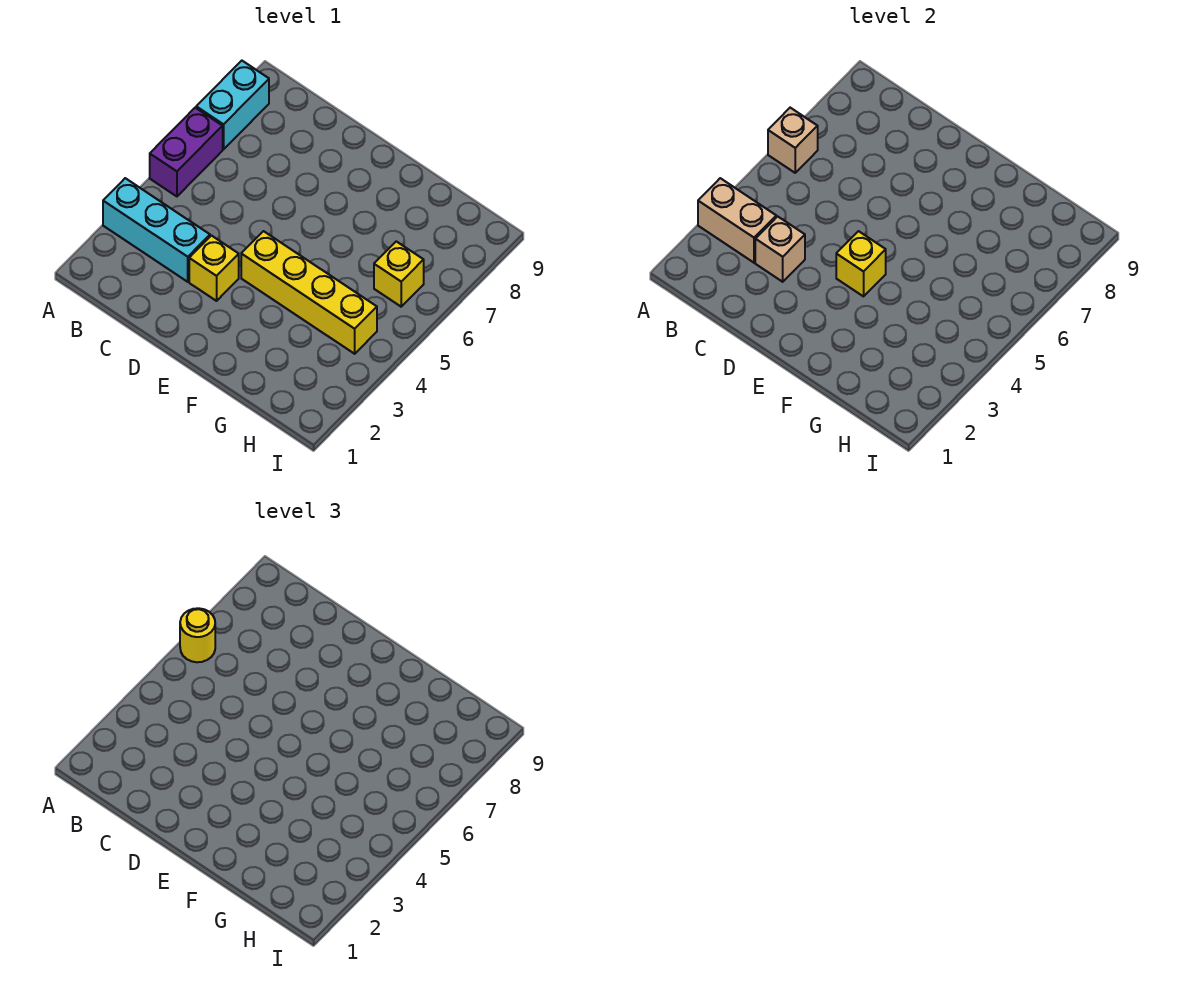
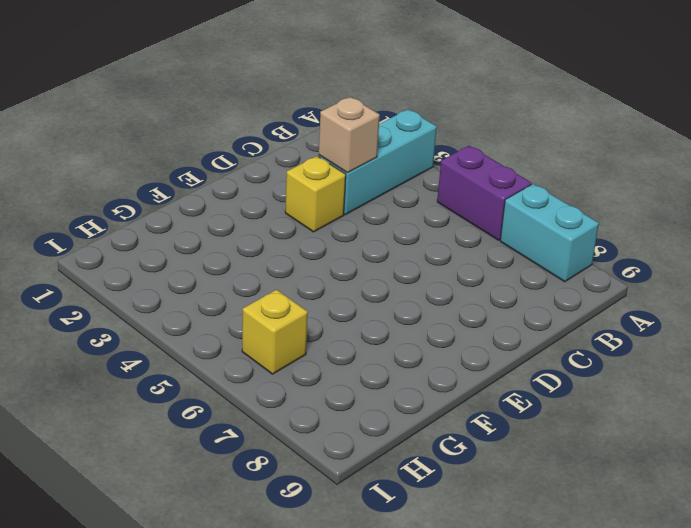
none -> yellow brick E4:H4 level 1
none -> tan brick A3:B3 level 2

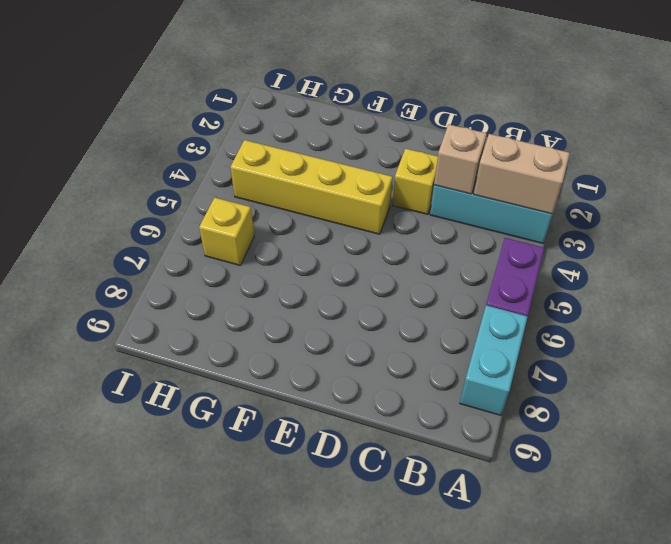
none -> tan brick A6 level 2
none -> yellow brick E4 level 2

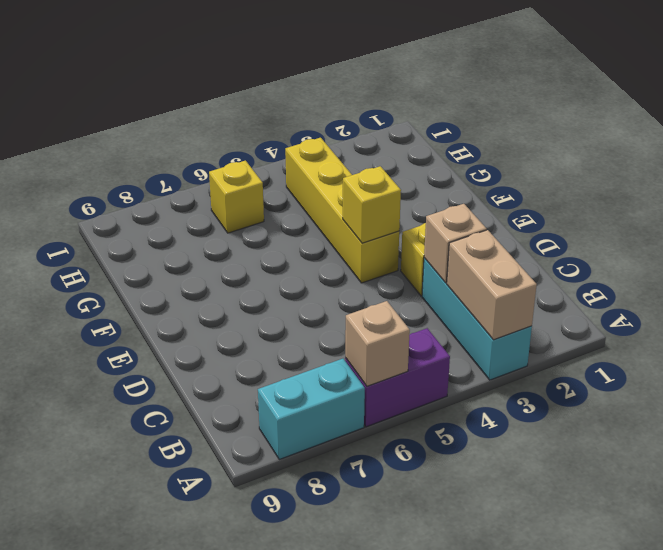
none -> yellow round brick A6 level 3

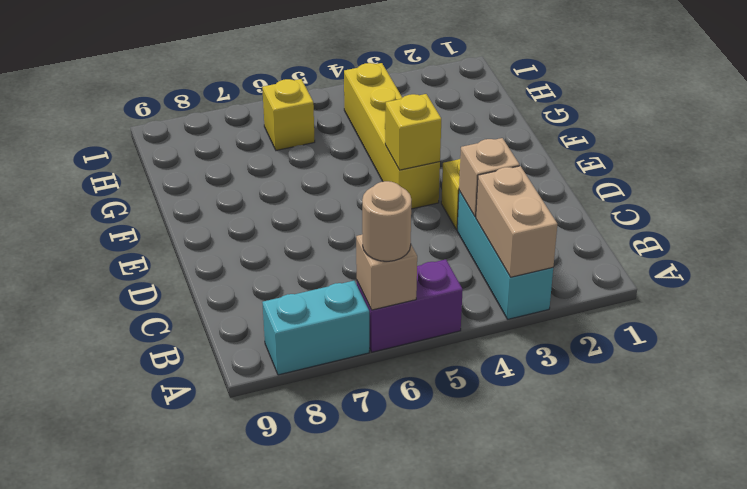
tan round brick A6 level 3 -> yellow round brick A6 level 3

